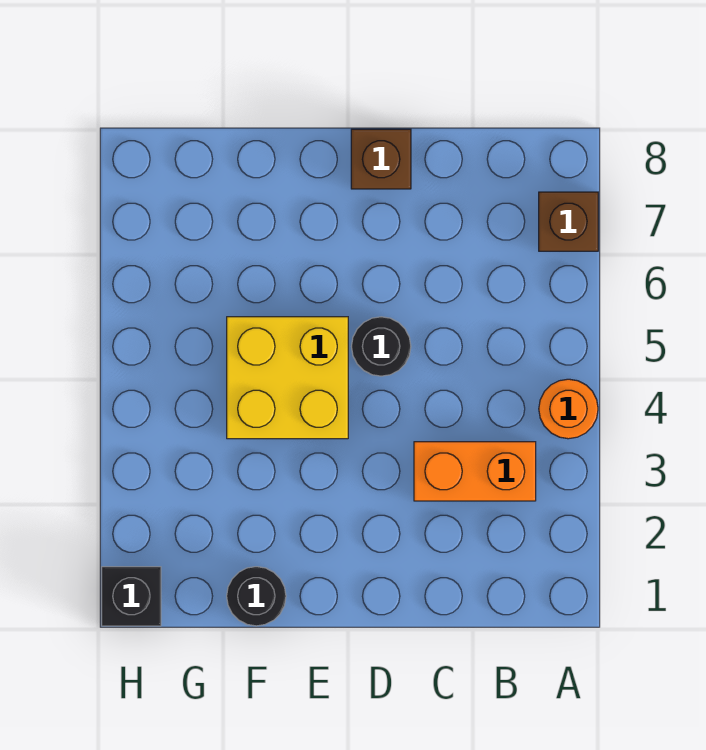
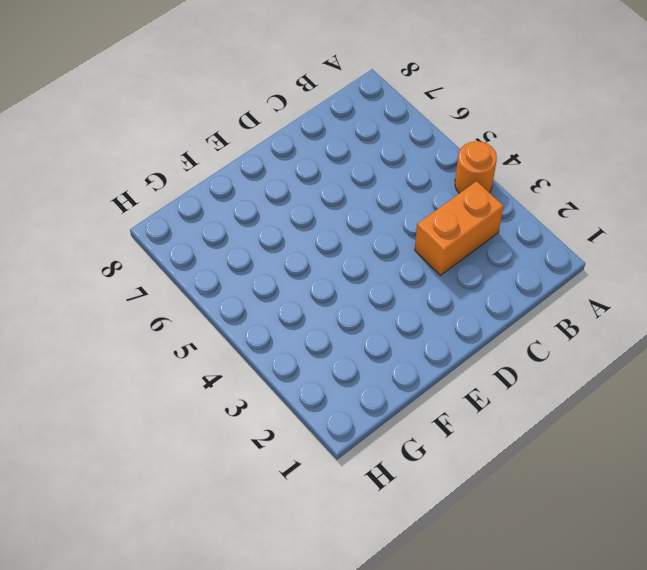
none -> brown brick A7 level 1
none -> black round brick D5 level 1

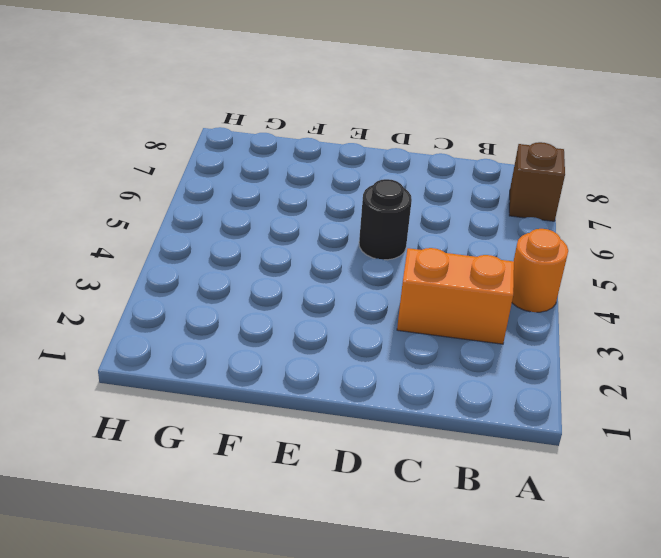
none -> brown brick D8 level 1
none -> yellow brick E4:F5 level 1

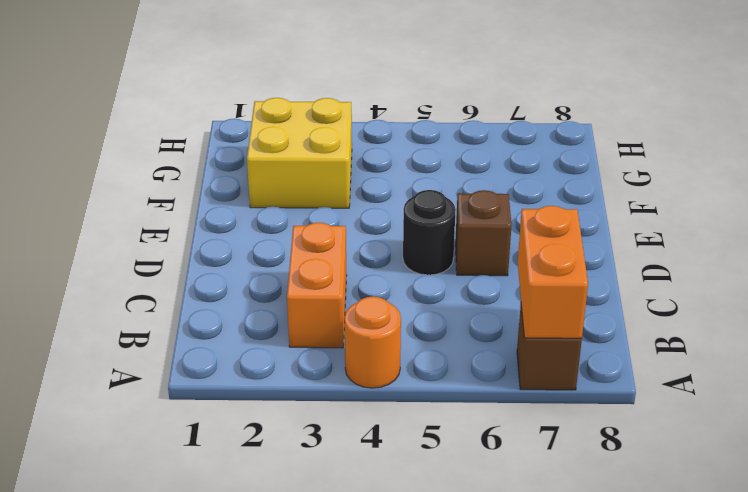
orange brick A7:B7 level 2 -> none
brown brick D6 level 1 -> brown brick D8 level 1
yellow brick F2:G3 level 1 -> yellow brick E4:F5 level 1
none -> black round brick F1 level 1
none -> black brick H1 level 1

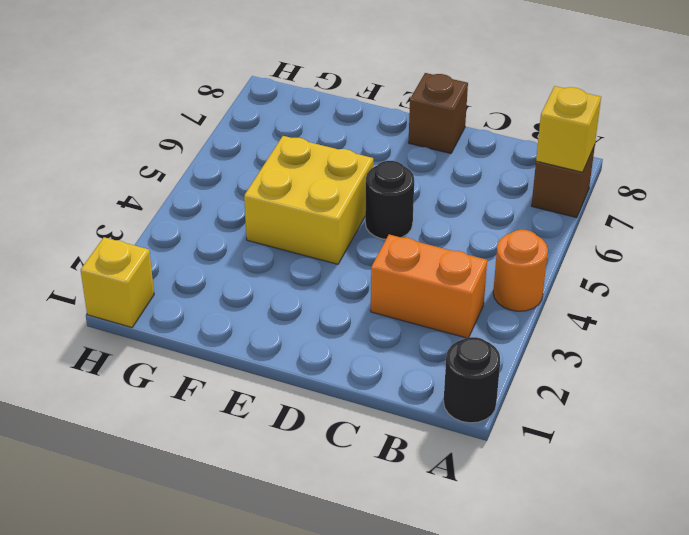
black round brick A1 level 1 -> black round brick F1 level 1
yellow brick A7 level 2 -> none
yellow brick H1 level 1 -> black brick H1 level 1

